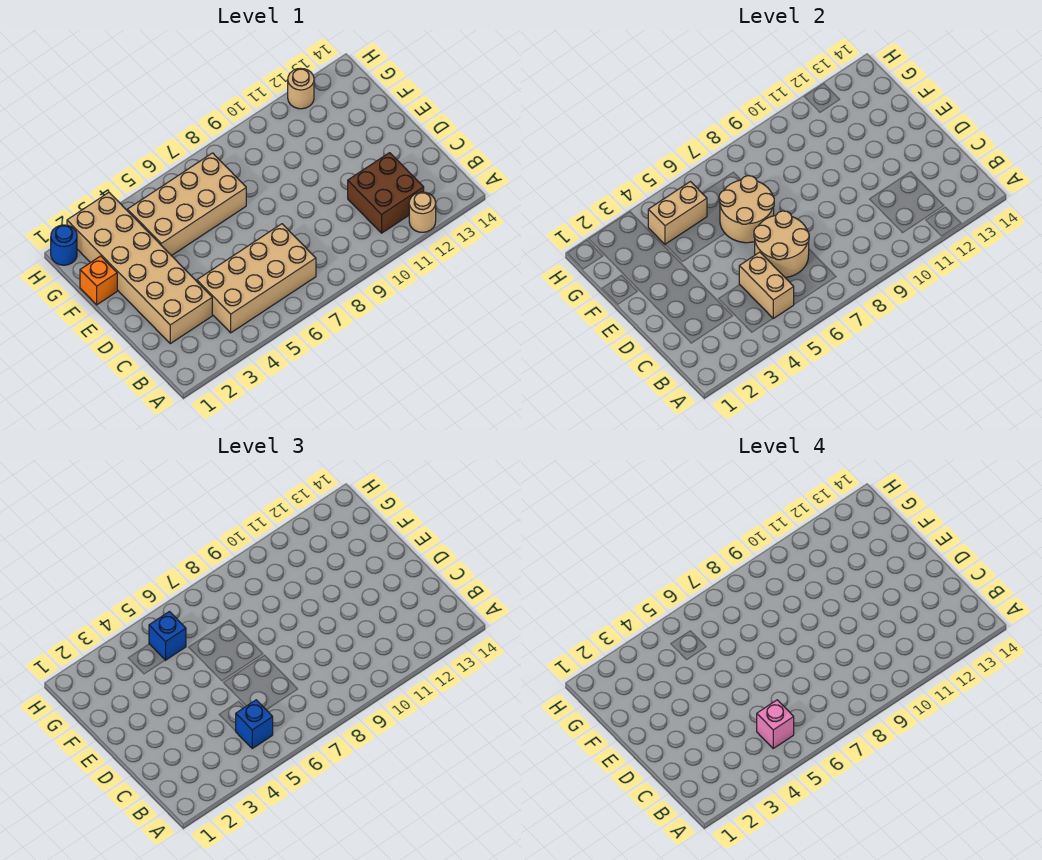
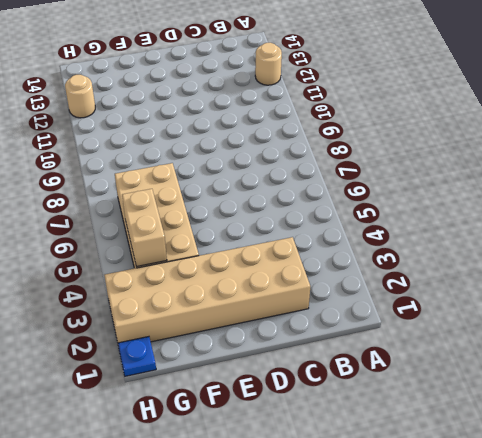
blue plate H1 level 1 -> blue round brick H1 level 1
none -> tan brick B4:C7 level 1
none -> brown brick B11:C12 level 1
none -> orange brick F1 level 1

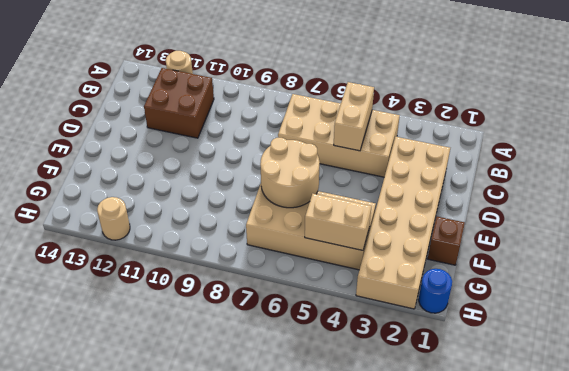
brown brick F1 level 1 -> orange brick F1 level 1
none -> tan round brick C6:D7 level 2
none -> blue brick B5 level 3
none -> blue brick G5 level 3

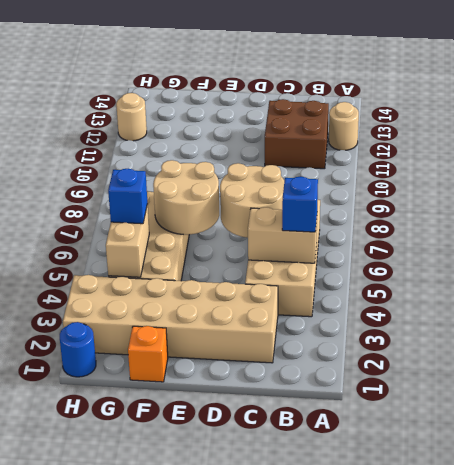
none -> pink brick B5 level 4

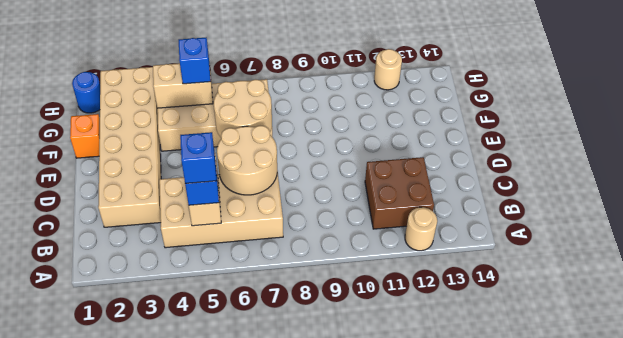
blue brick B5 level 4 -> pink brick B5 level 4

